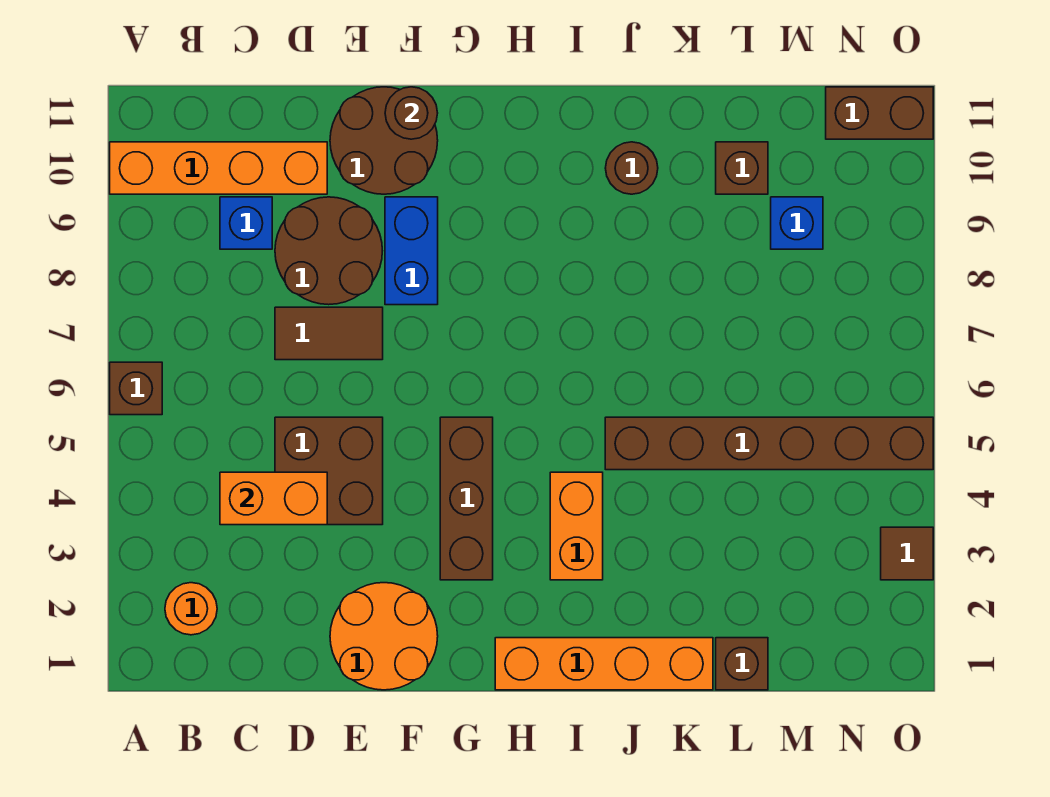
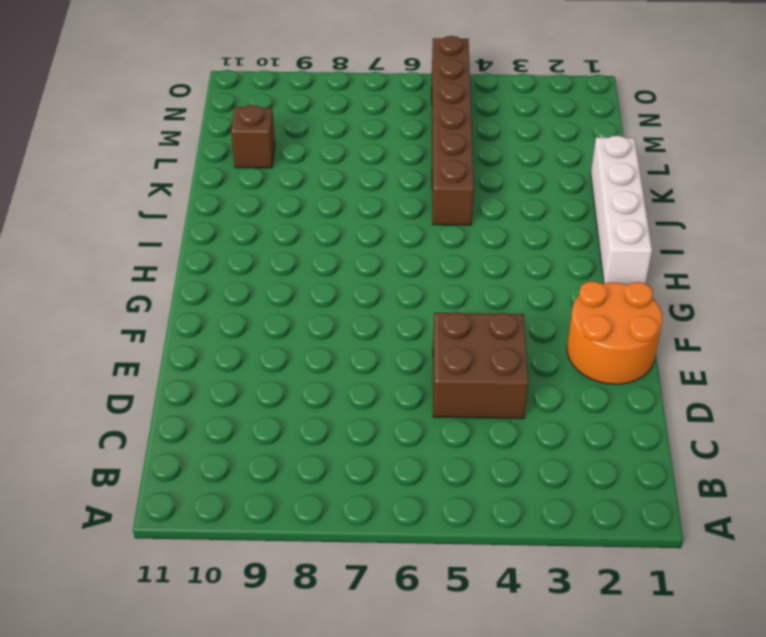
white brick H1:K1 level 1 -> orange brick H1:K1 level 1
none -> brown brick A6 level 1
none -> orange brick A10:D10 level 1
none -> orange round brick B2 level 1

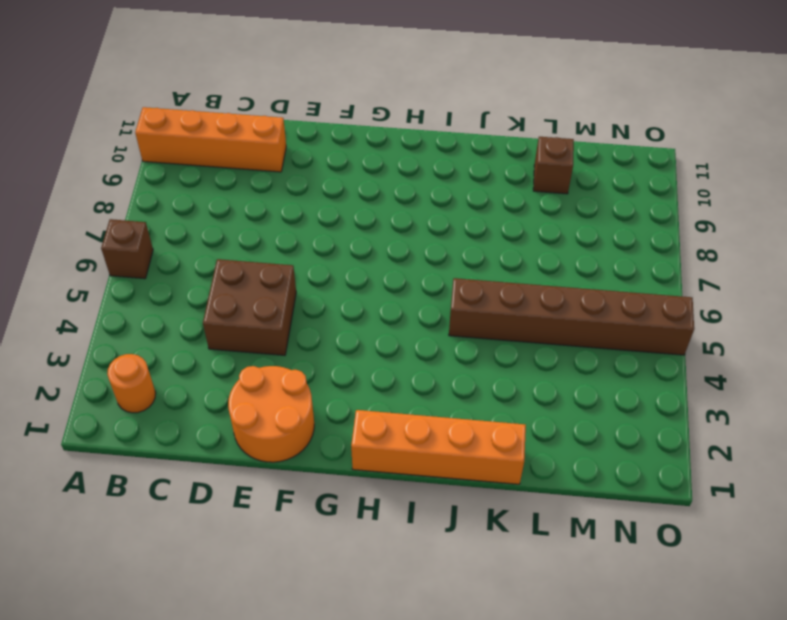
none -> blue brick C9 level 1
none -> brown tile D7:E7 level 1
none -> brown round brick D8:E9 level 1

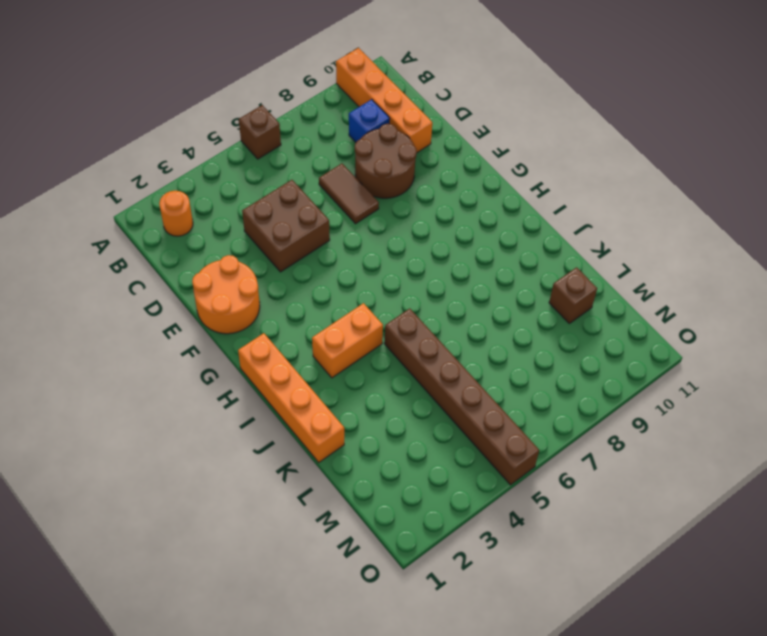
none -> brown round brick E10:F11 level 1
none -> blue brick F8:F9 level 1
none -> brown brick G3:G5 level 1

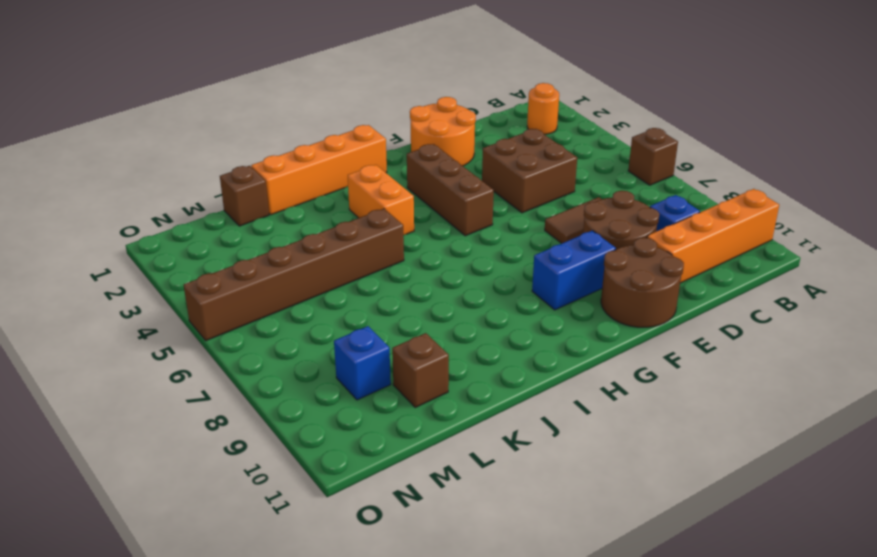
blue brick F9:G9 level 1 -> blue brick F8:F9 level 1
none -> brown round brick J10 level 1
none -> brown brick N11:O11 level 1
none -> brown tile O3 level 1

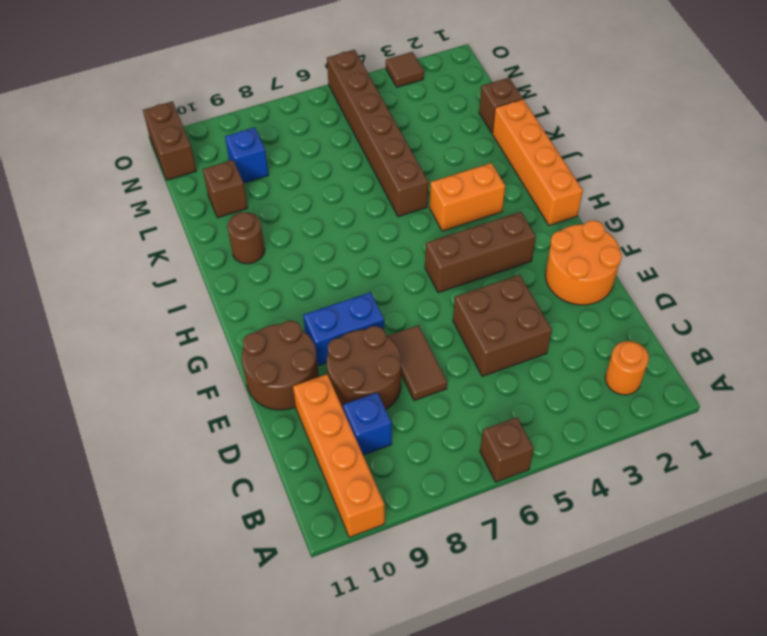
none -> orange brick C4:D4 level 2
none -> brown round brick F11 level 2

